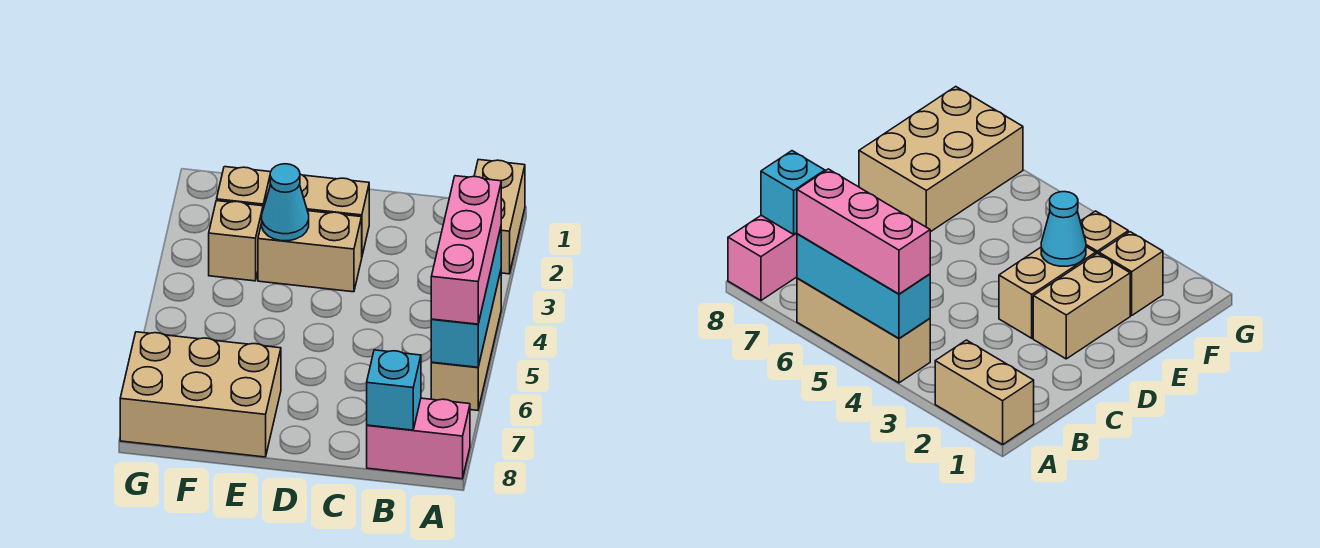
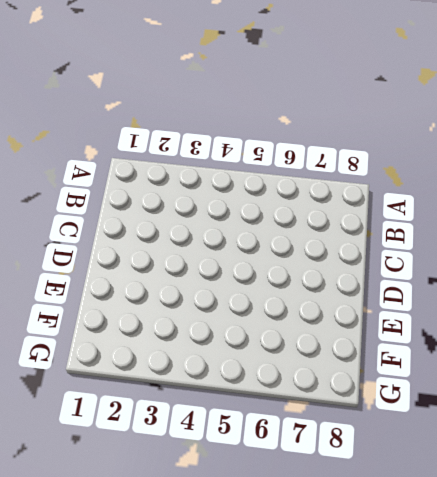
none -> tan brick A1:A2 level 1
none -> tan brick A4:A6 level 1
none -> pink brick A8:B8 level 1

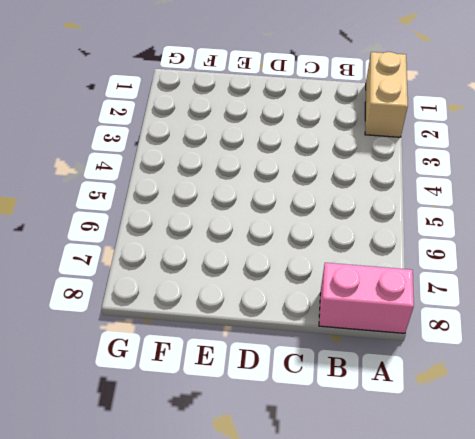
none -> tan brick A4:A6 level 1
none -> tan brick D2:E2 level 1
none -> tan brick D3:E3 level 1

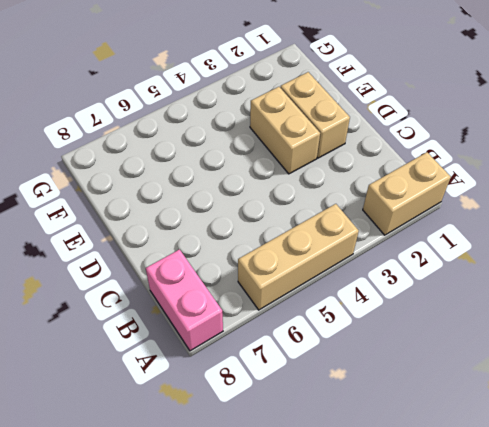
none -> tan brick E7:G8 level 1
none -> tan brick F2 level 1
none -> tan brick F3 level 1

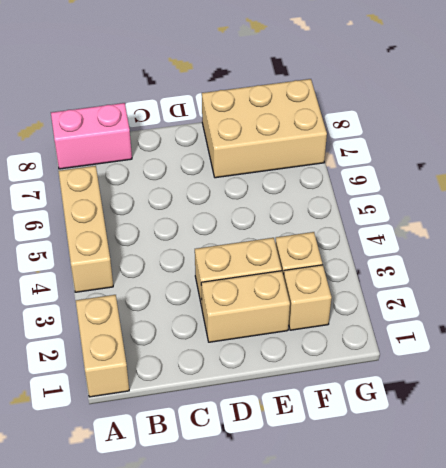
none -> cyan brick A4:A6 level 2
none -> cyan brick B8 level 2
none -> cyan cone E3 level 2

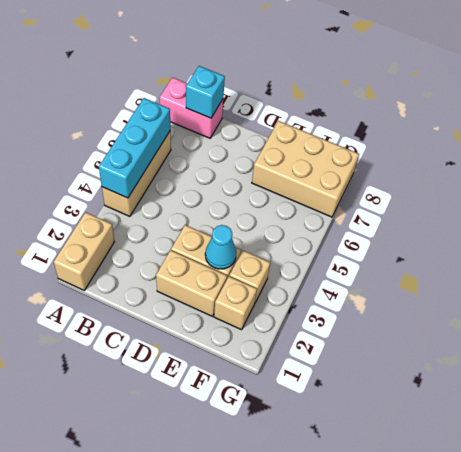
none -> pink brick A4:A6 level 3

